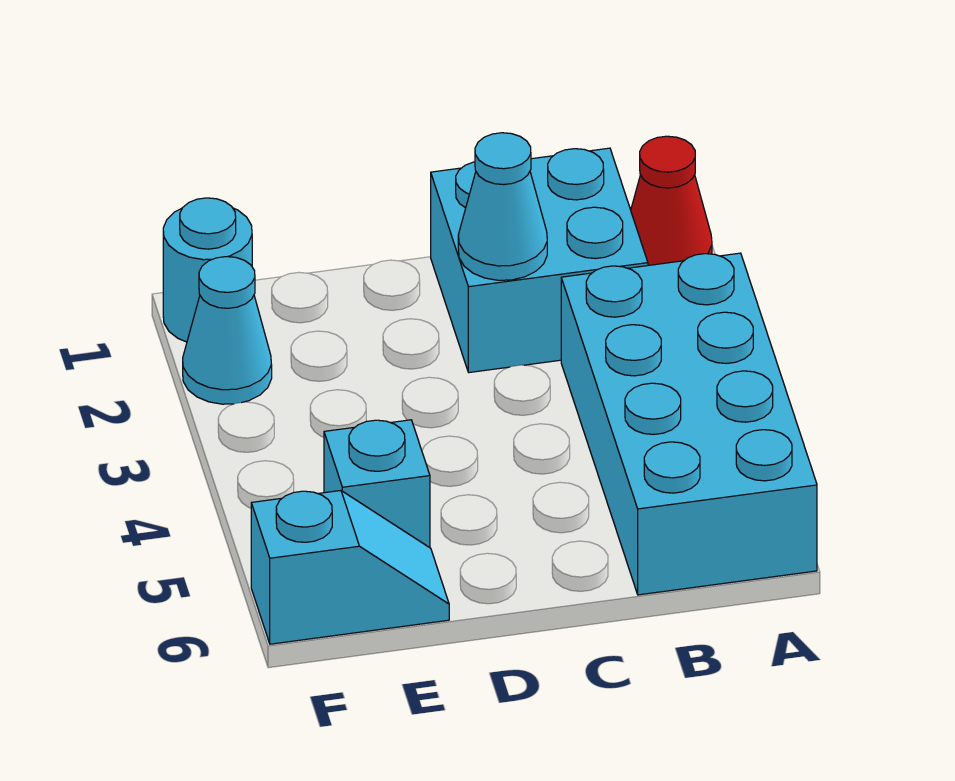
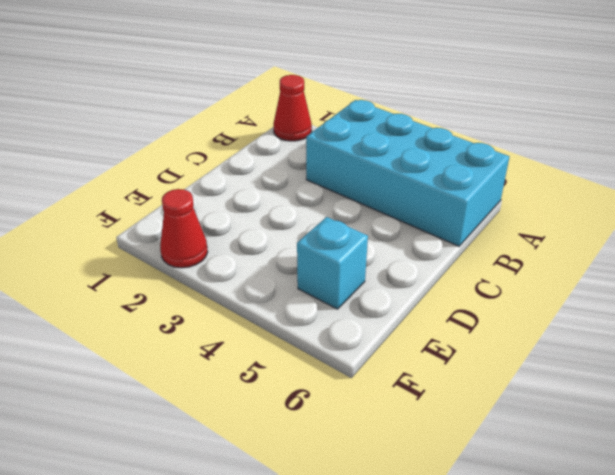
red cone F2 level 1 -> cyan cone F2 level 1
none -> cyan brick B1:C2 level 1
none -> cyan slope E6:F6 level 1 top F

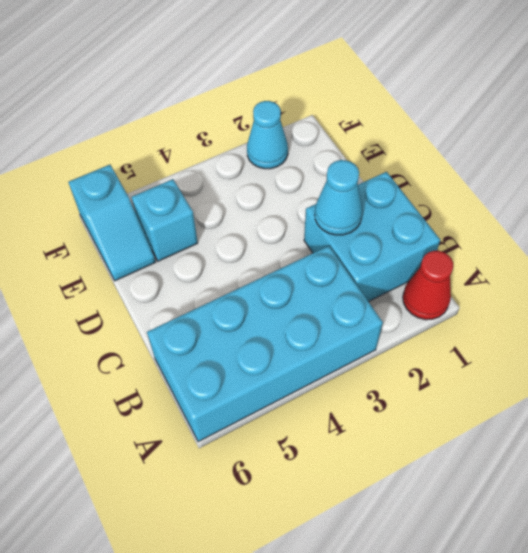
none -> cyan round brick F1 level 1

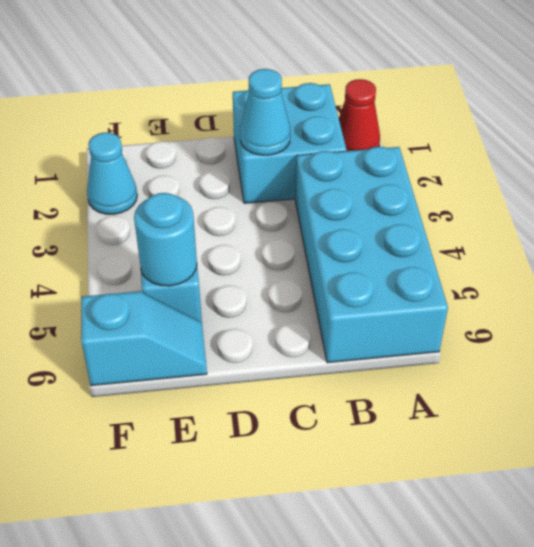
cyan round brick E5 level 2 -> cyan round brick F1 level 1

